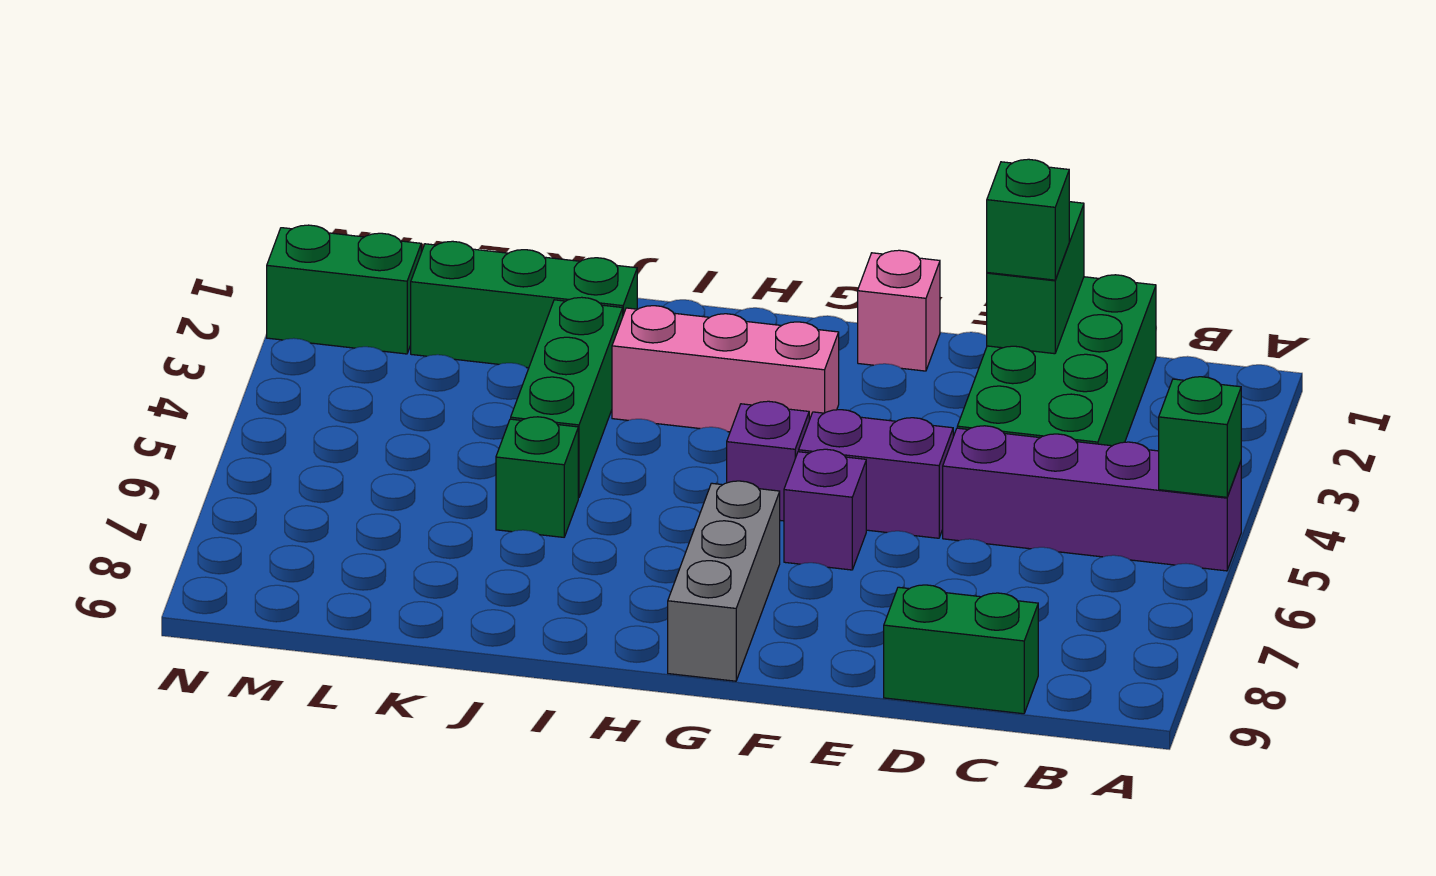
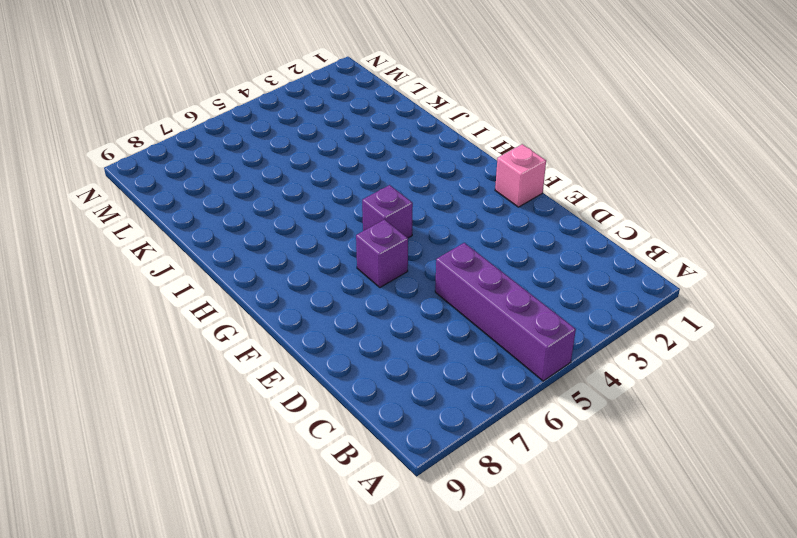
none -> green brick C1:D4 level 1
none -> green brick C9:D9 level 1
none -> purple brick E5:F5 level 1

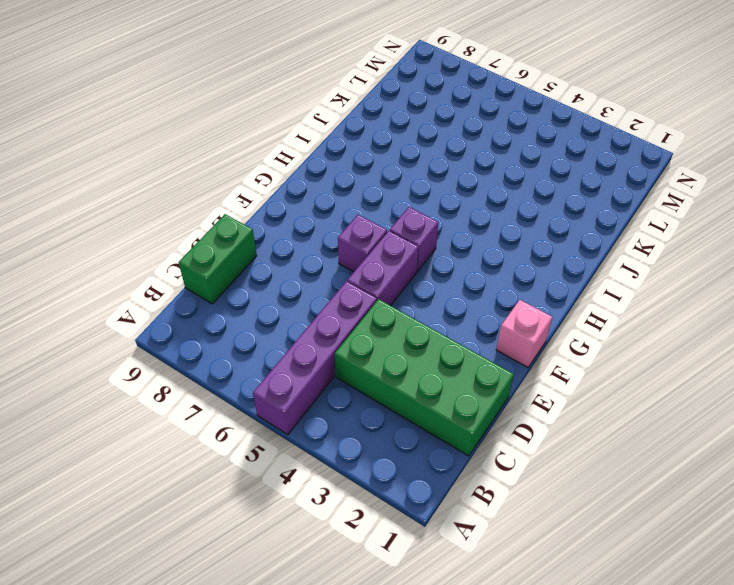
none -> pink brick G3:I3 level 1
none -> grey brick G7:G9 level 1
none -> green brick J2:L2 level 1

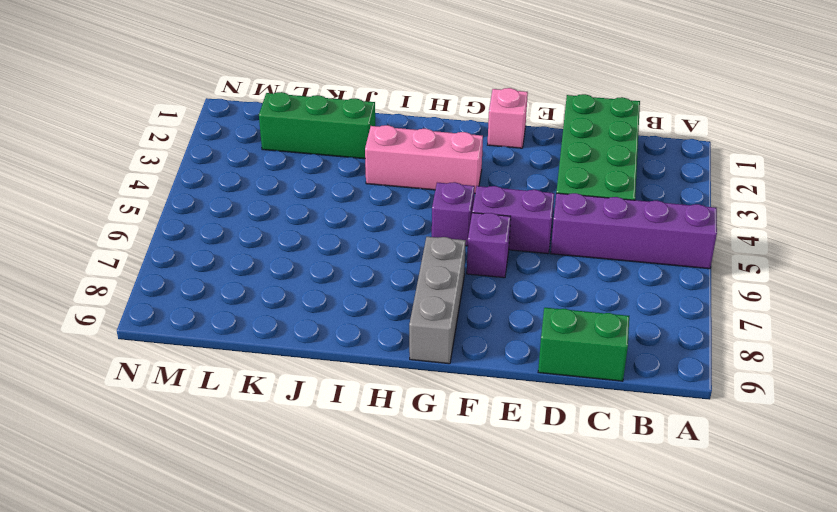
none -> green brick J3:J5 level 1
none -> green brick J6 level 1
none -> green brick M2:N2 level 1

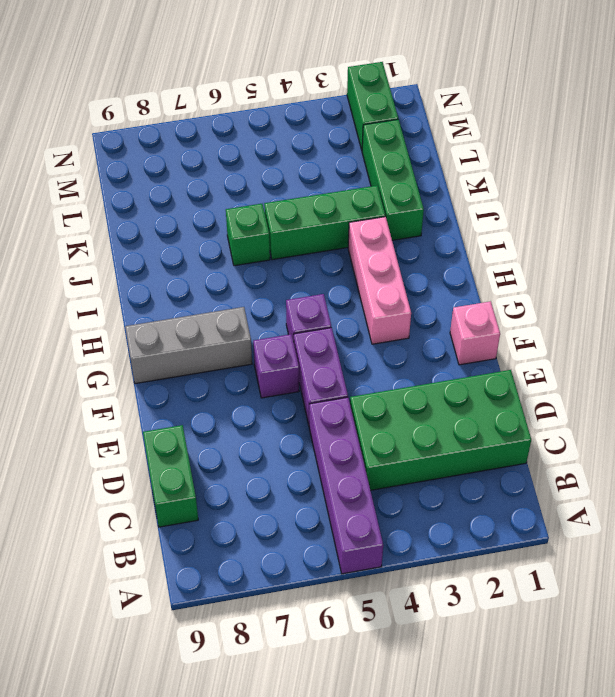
none -> green brick A5 level 2
none -> green brick D1:D2 level 2
none -> green brick D2 level 3

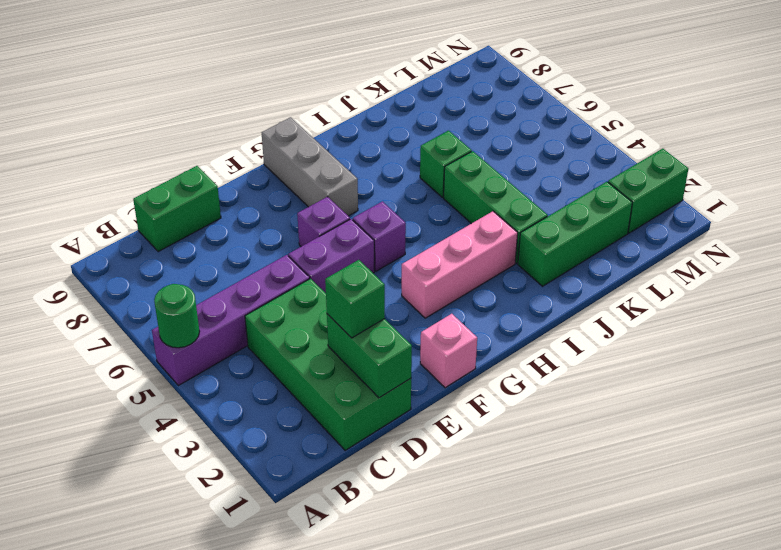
green round brick A5 level 2 -> green brick A5 level 2

